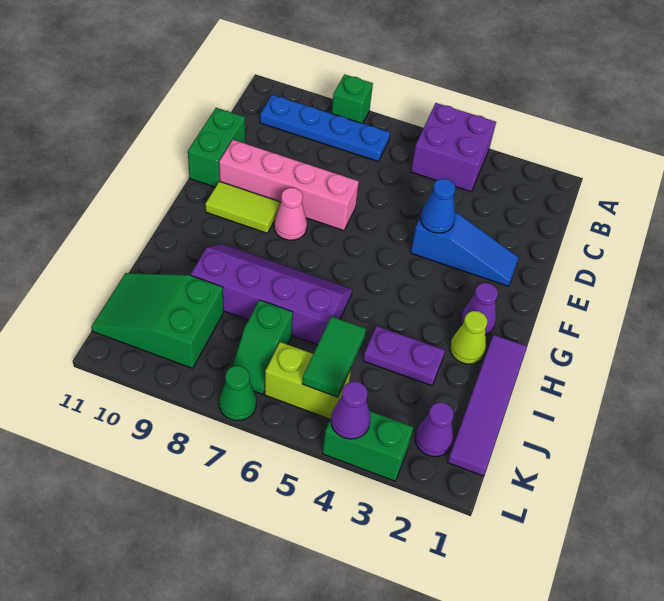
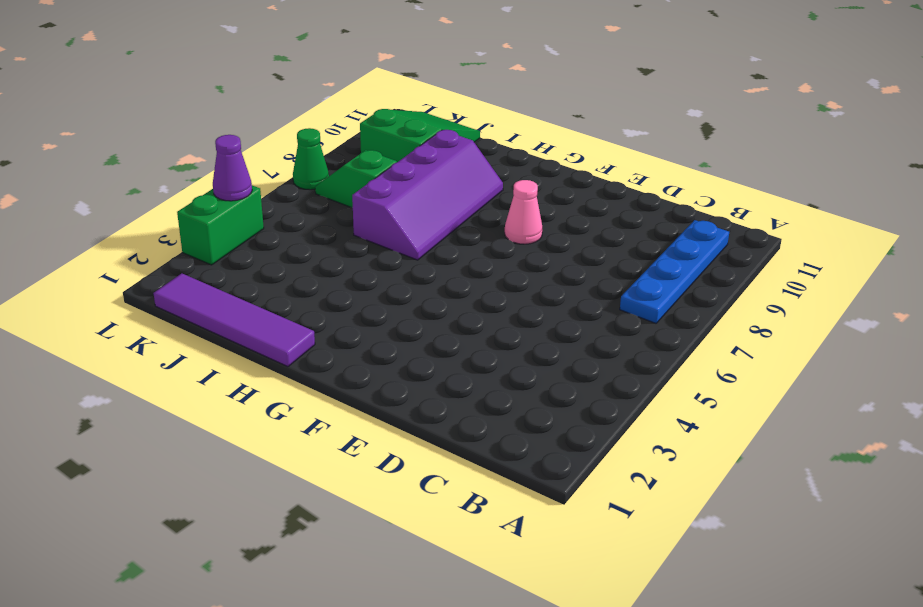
none -> purple brick A4:B5 level 1
none -> green brick A8 level 1
none -> green brick D11:E11 level 1

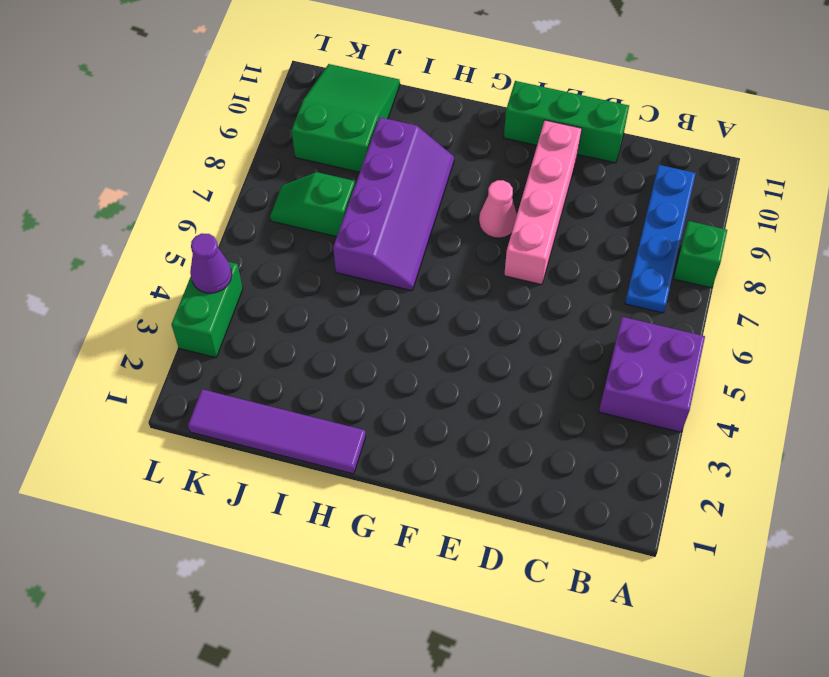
green brick D11:F11 level 1 -> green brick D11:E11 level 1
none -> blue slope E2:E4 level 1 top 4
none -> lime tile F9:F10 level 1
none -> purple cone G2 level 1

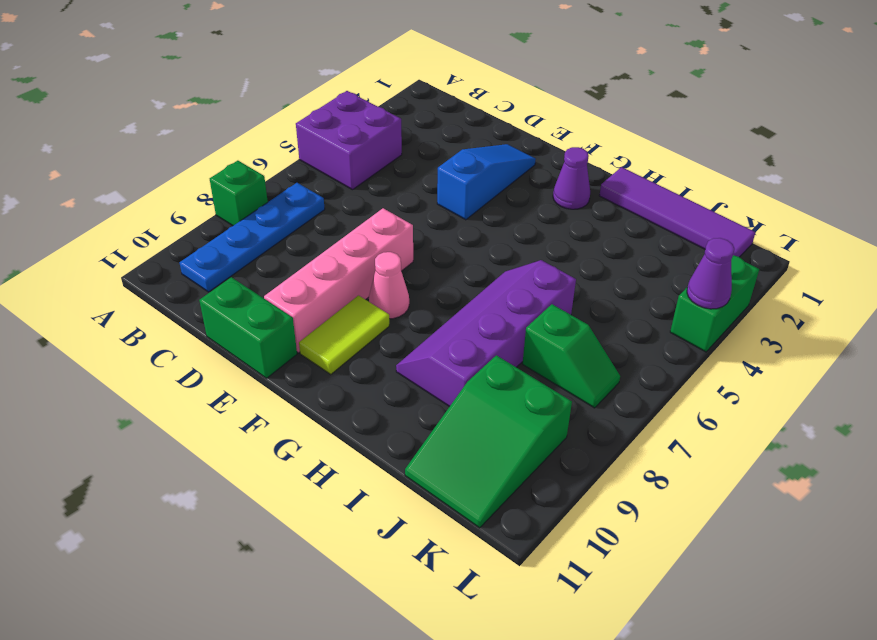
none -> lime cone H2 level 1
none -> purple plate I3:I4 level 1
none -> purple cone K2 level 1

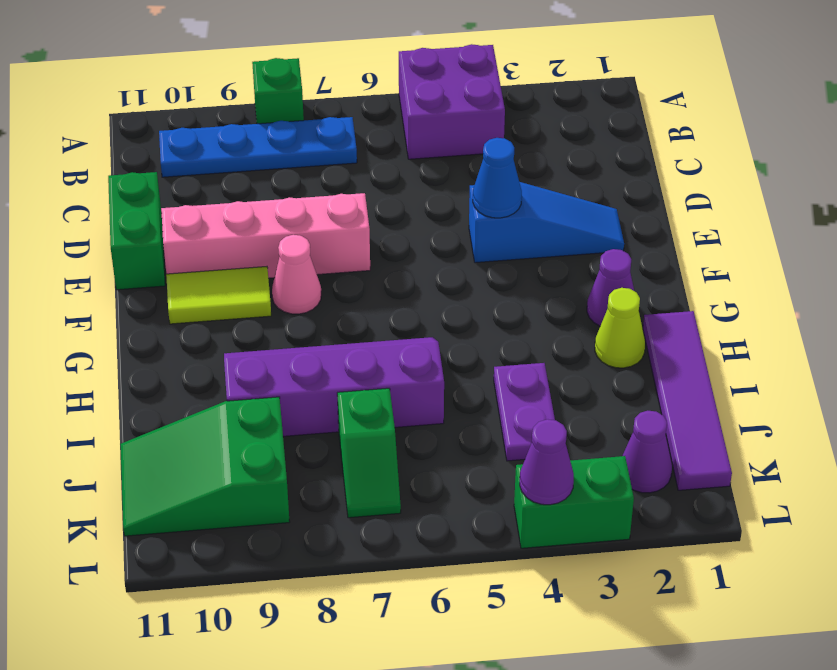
purple plate I4:J4 level 1 -> purple plate I3:I4 level 1
none -> lime brick K5:K6 level 1
none -> green cone L7 level 1
none -> green tile J5:K5 level 2

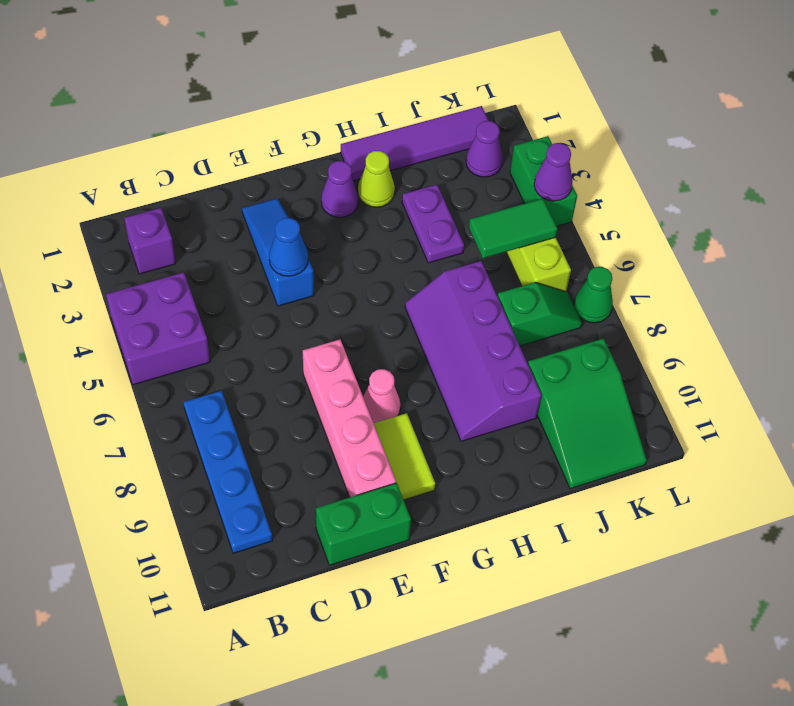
purple brick B2 level 1 -> none
none -> green brick A8 level 1

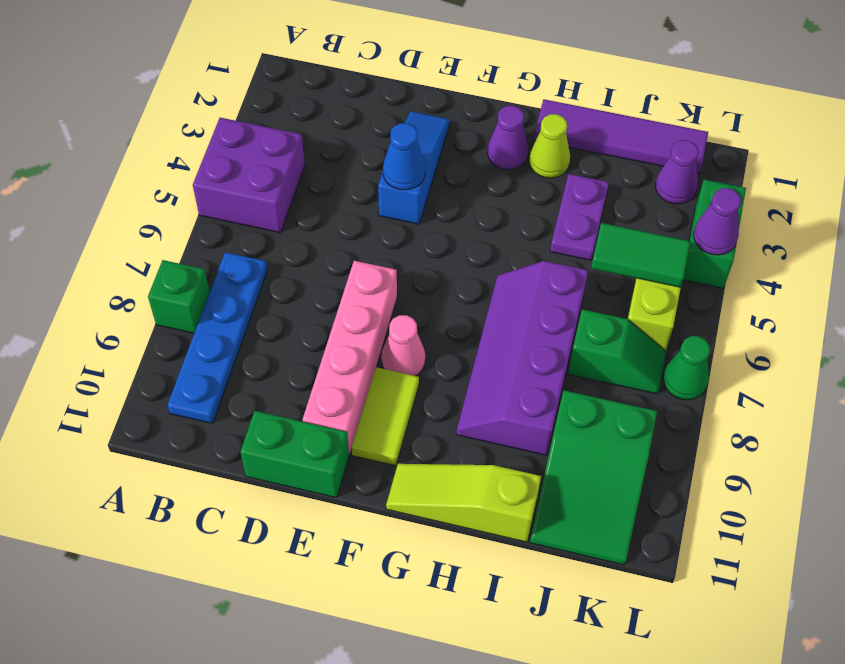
lime slope G11:I11 level 1 top I -> none

